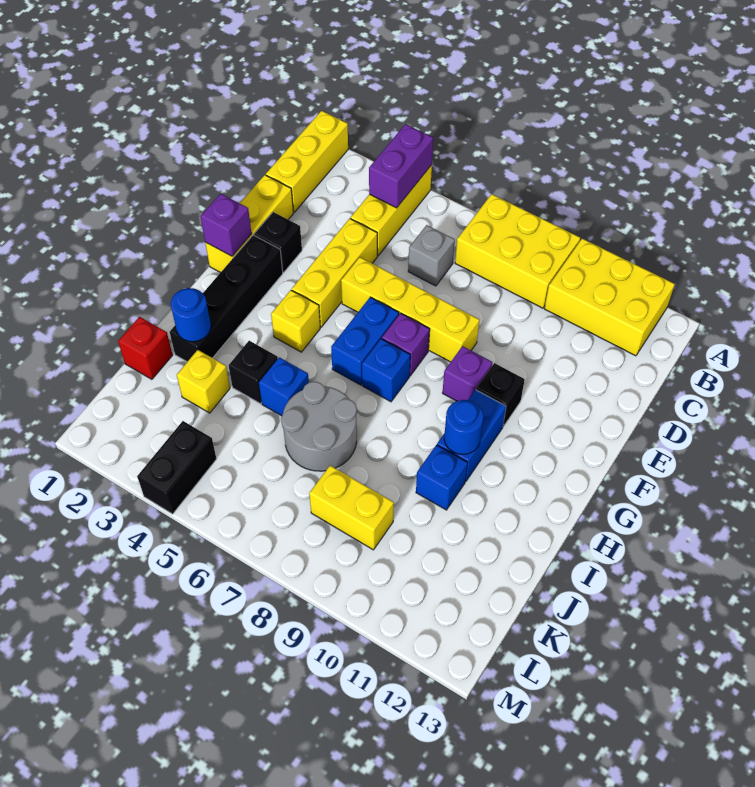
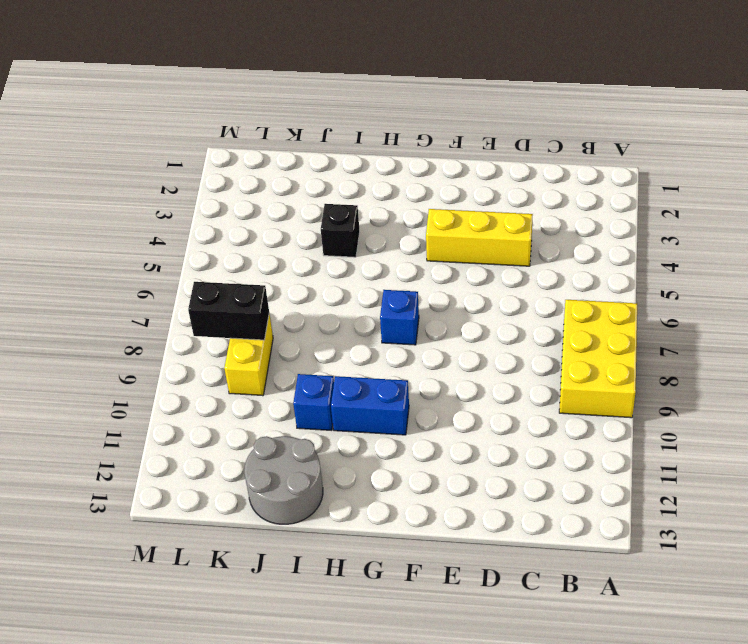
grey round brick I12:J13 level 1 -> grey round brick I6:J7 level 1
black brick K8:L8 level 2 -> black brick L4:M4 level 1
none -> yellow brick A1:C1 level 1
none -> yellow brick A4:C4 level 1
none -> yellow brick A10:B12 level 1

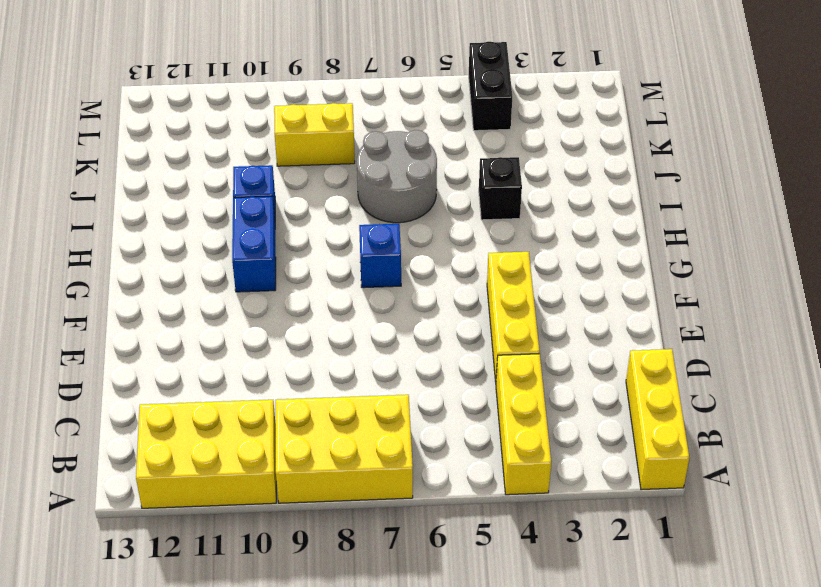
none -> grey brick C6 level 1
none -> yellow brick D1:F1 level 1
none -> black brick E2 level 1

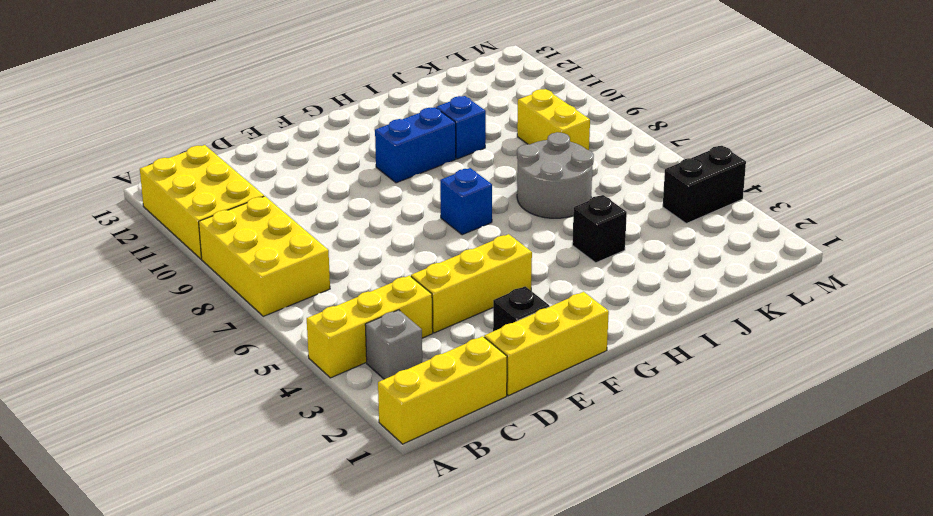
grey brick B3 level 1 -> grey brick C6 level 1
none -> yellow brick E5:E8 level 1
none -> black brick F2:I2 level 1
none -> blue brick F6:G6 level 1

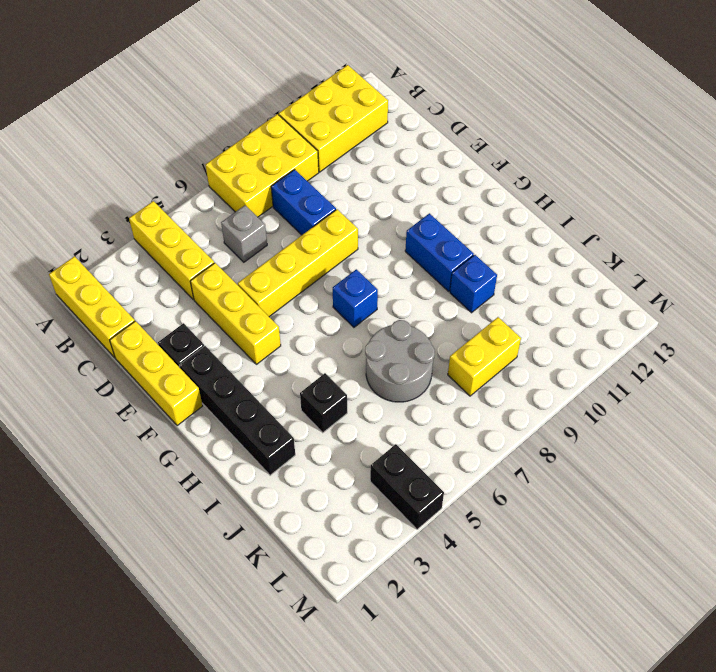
blue brick C8:D8 level 1 -> blue brick F6:G6 level 1
none -> purple brick F7 level 1
none -> purple brick F9 level 1
none -> black brick F10 level 1

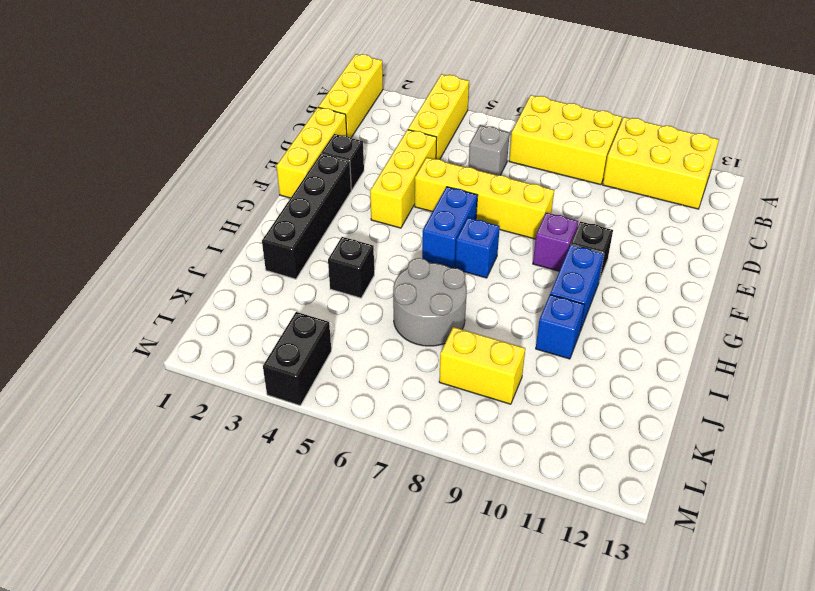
none -> purple brick F7 level 1
none -> yellow brick G4 level 1
none -> blue brick I5 level 1

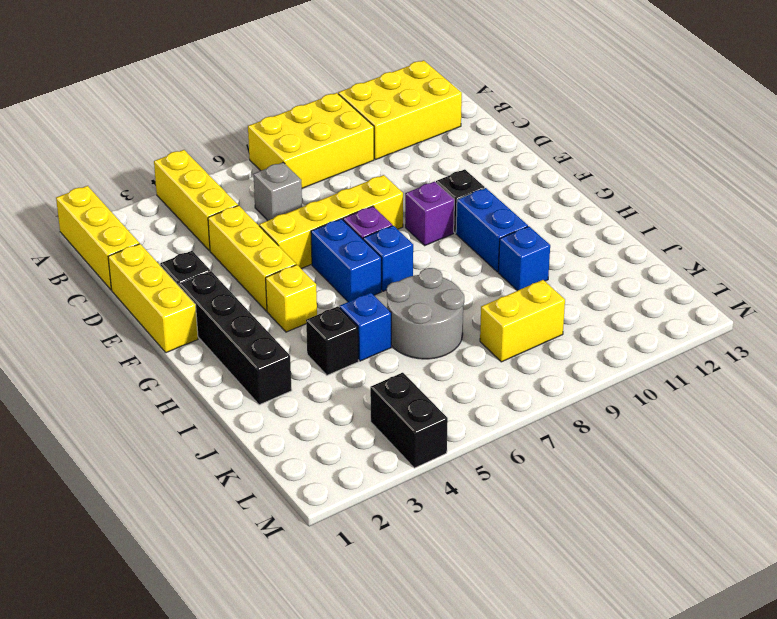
none -> red brick J1 level 1
none -> yellow brick J3 level 1
none -> purple brick A4:B4 level 2

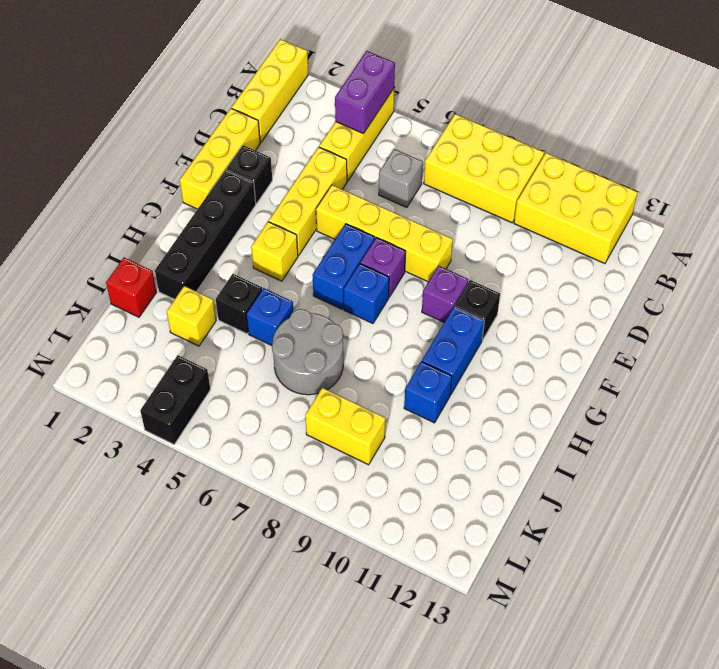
none -> purple brick F1 level 2
none -> blue round brick H10 level 2
none -> blue round brick I2 level 2

